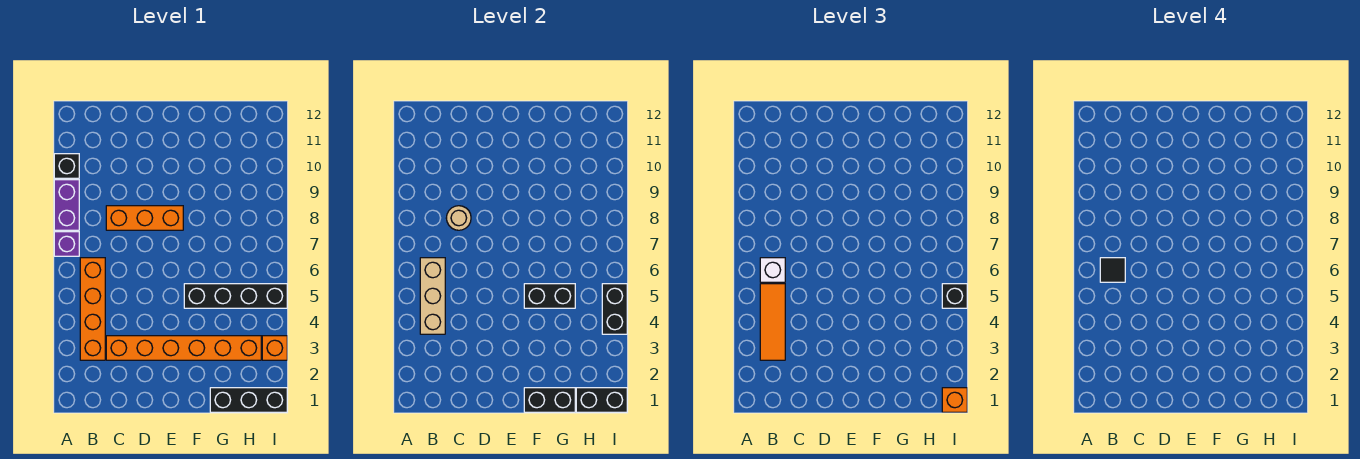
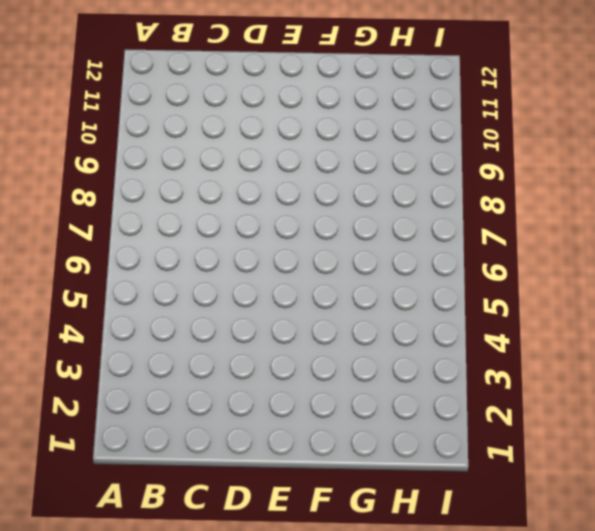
none -> purple brick A7 level 1
none -> purple brick A8:A9 level 1
none -> black brick A10 level 1

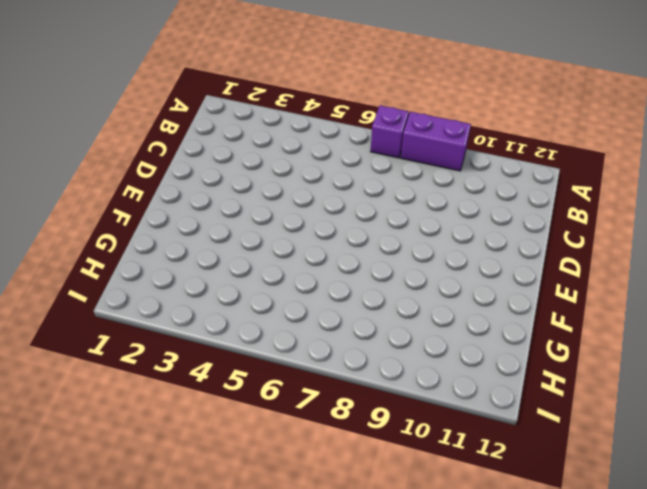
none -> black brick A10 level 1
none -> orange brick B3:B6 level 1
none -> orange brick C3:H3 level 1

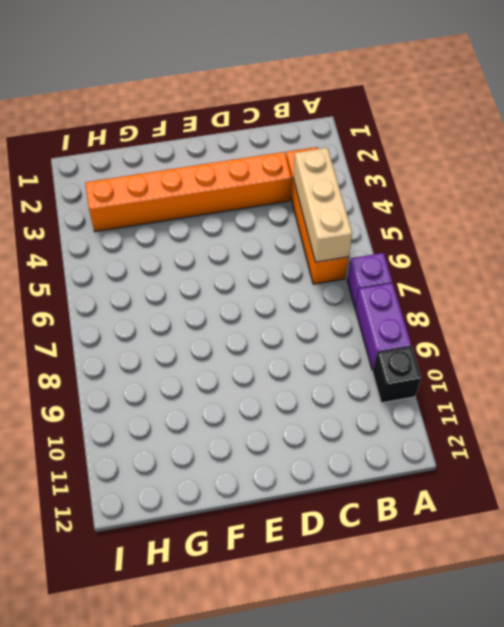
none -> orange brick C8:E8 level 1
none -> black brick F5:I5 level 1
none -> black brick G1:I1 level 1

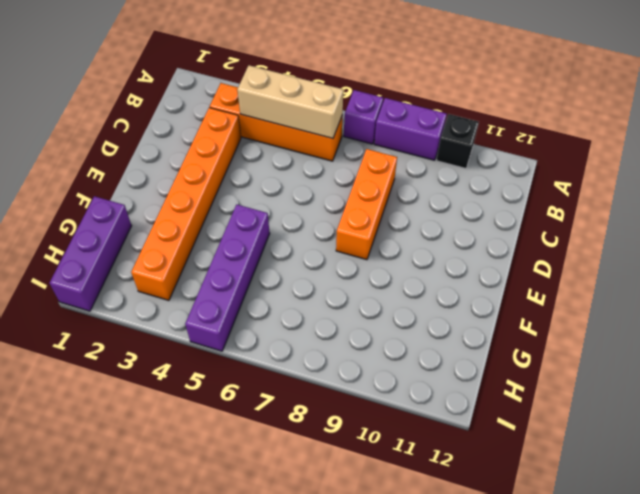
purple brick F5:I5 level 1 -> black brick F5:I5 level 1
purple brick G1:I1 level 1 -> black brick G1:I1 level 1
none -> orange brick I3 level 1
none -> tan round brick C8 level 2
none -> black brick F1:G1 level 2

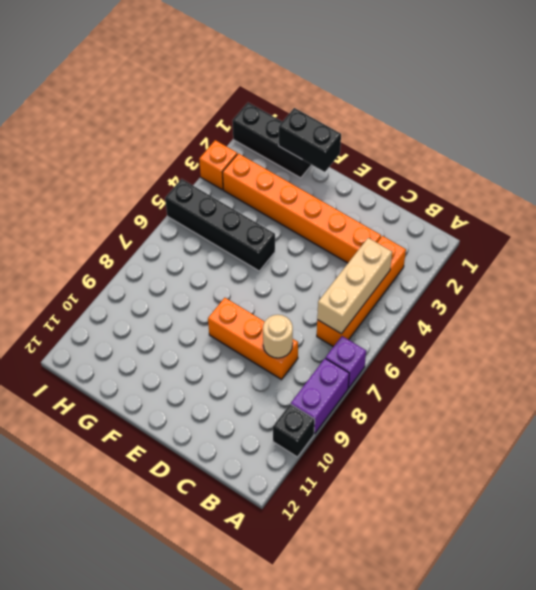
none -> black brick F5:G5 level 2
none -> black brick H1:I1 level 2
none -> black brick I4:I5 level 2

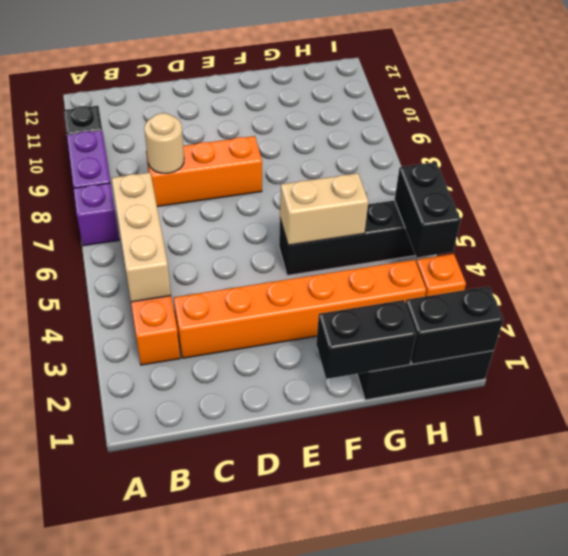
tan brick F5:G5 level 2 -> black brick F5:G5 level 2
none -> orange tile B3:B5 level 3
none -> white brick B6 level 3
none -> orange brick I1 level 3

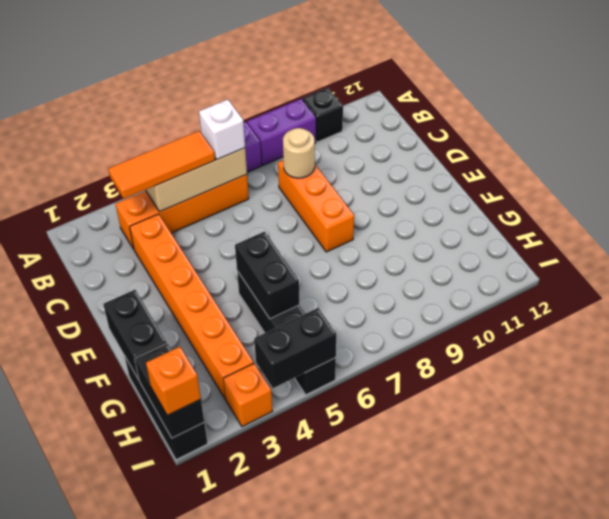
none -> black brick I5 level 3
none -> black tile B6 level 4

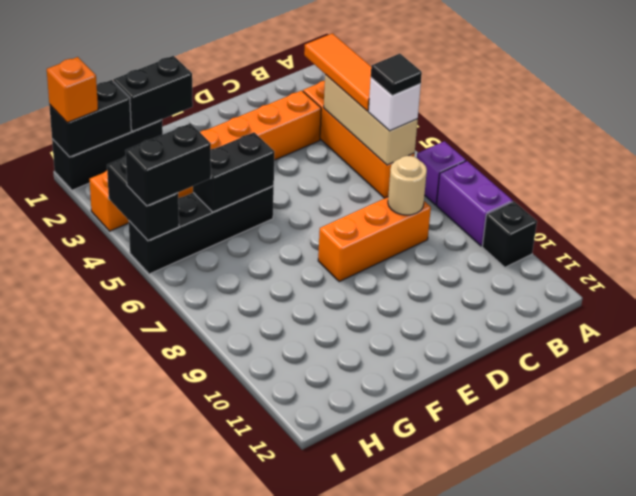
black brick H5:I5 level 3 -> black brick I5 level 3

